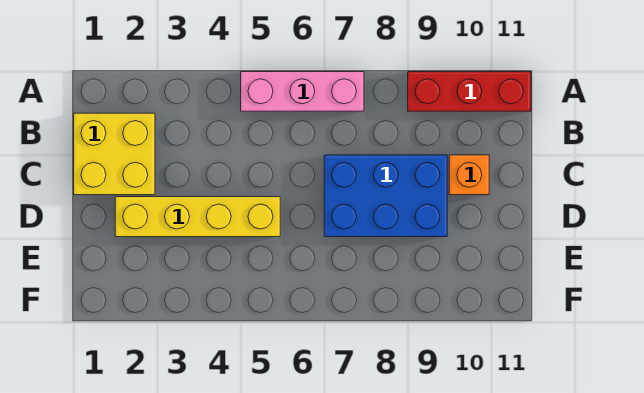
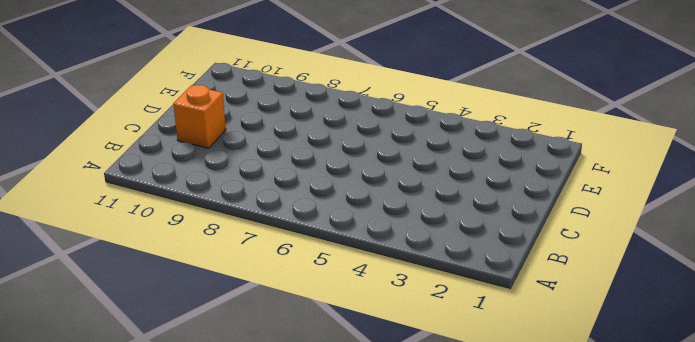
none -> pink brick A5:A7 level 1
none -> red brick A9:A11 level 1

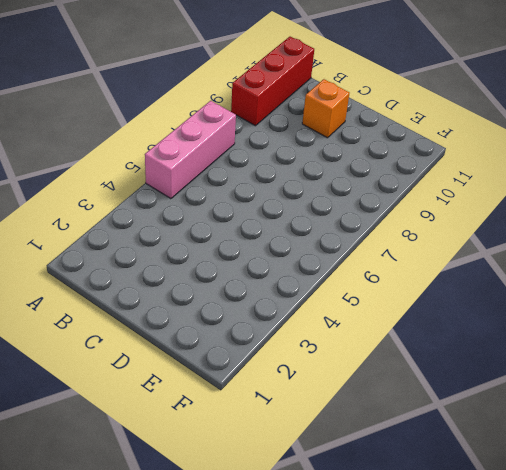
none -> yellow brick B1:C2 level 1
none -> blue brick C7:D9 level 1

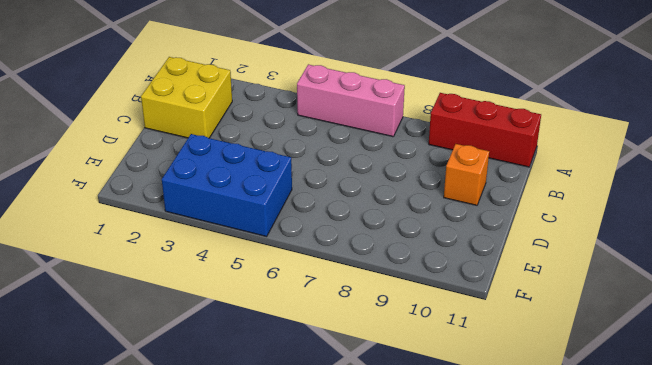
blue brick E3:F5 level 1 -> blue brick C7:D9 level 1
none -> yellow brick D2:D5 level 1

